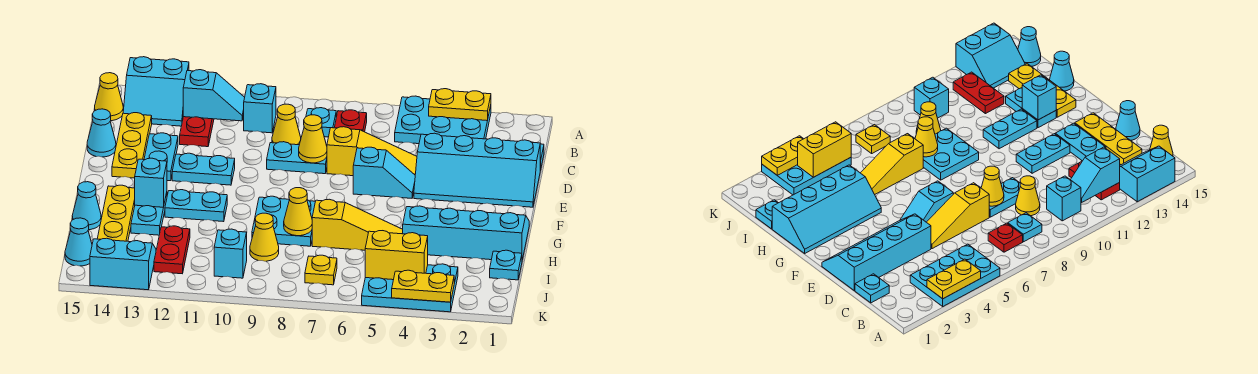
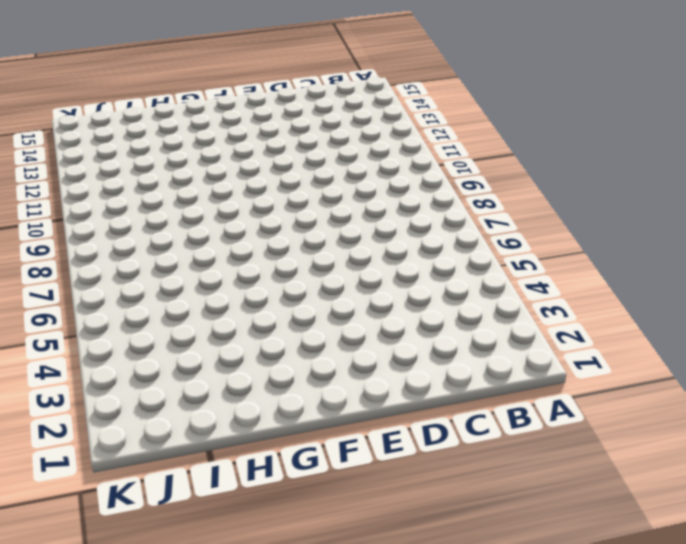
none -> cyan plate A3:B5 level 1
none -> cyan slope A13:B14 level 1 top A
none -> red plate B7 level 1
none -> cyan plate B8 level 1

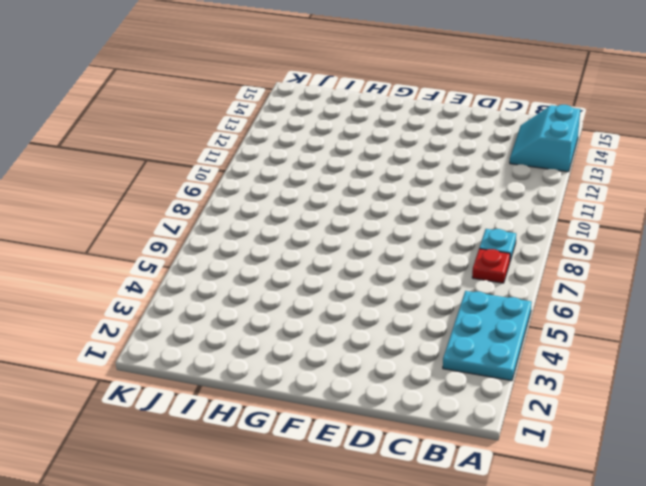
none -> cyan brick B10 level 1
none -> red plate B12:C12 level 1
none -> yellow cone B15 level 1
none -> cyan plate C1 level 1

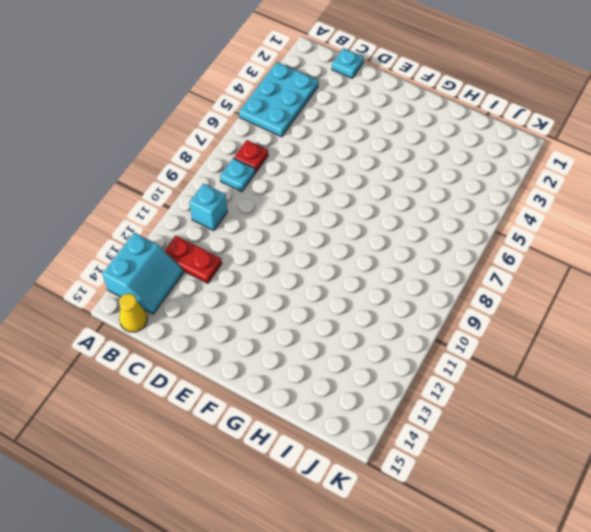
none -> yellow cone C9 level 1
none -> yellow plate C14:E14 level 1
none -> cyan slope D1:E4 level 1 top D
none -> yellow slope D5:D7 level 1 top 7

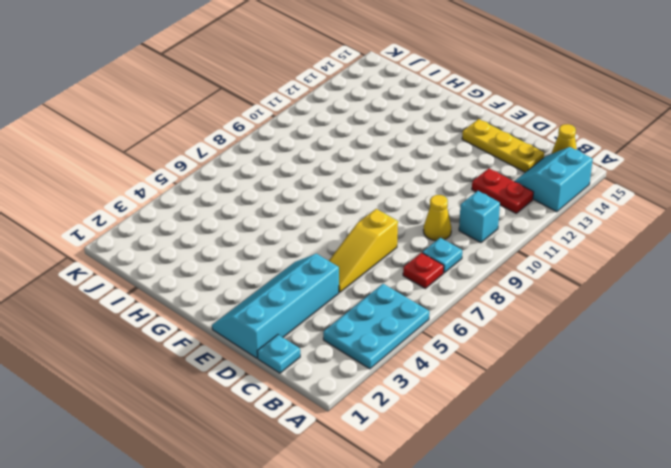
none -> cyan plate D8:D9 level 1
none -> cyan plate D13:E13 level 1
none -> cyan cone D15 level 1
none -> cyan slope E5:E6 level 1 top 6

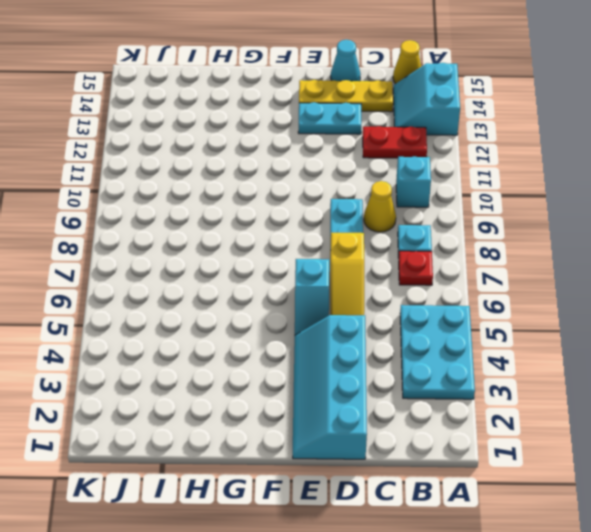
none -> cyan plate C1 level 1
none -> cyan plate E11:E12 level 1
none -> cyan slope G1:H4 level 1 top H
none -> cyan plate G8:H9 level 1

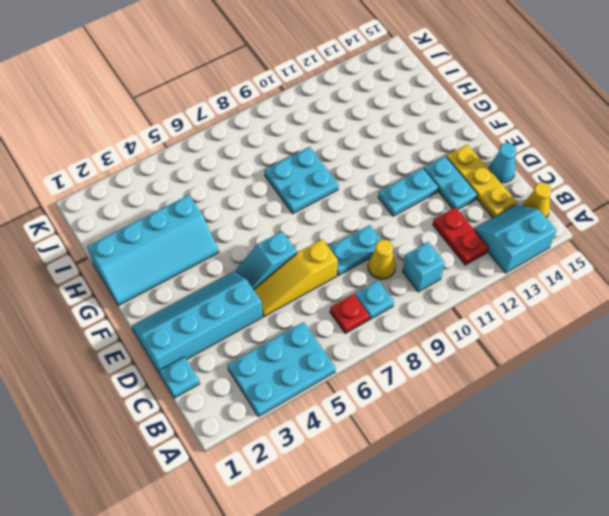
none -> cyan plate G11:G12 level 1
none -> cyan plate G13:H13 level 1
none -> yellow plate G14:I14 level 1
none -> yellow slope H5:H7 level 1 top 7

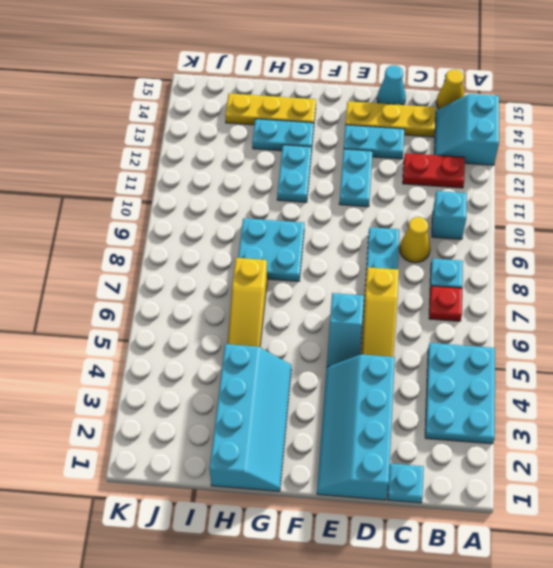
none -> cyan cone H15 level 1
none -> cyan plate I1 level 1
none -> yellow cone I9 level 1
none -> red plate I12:J12 level 1

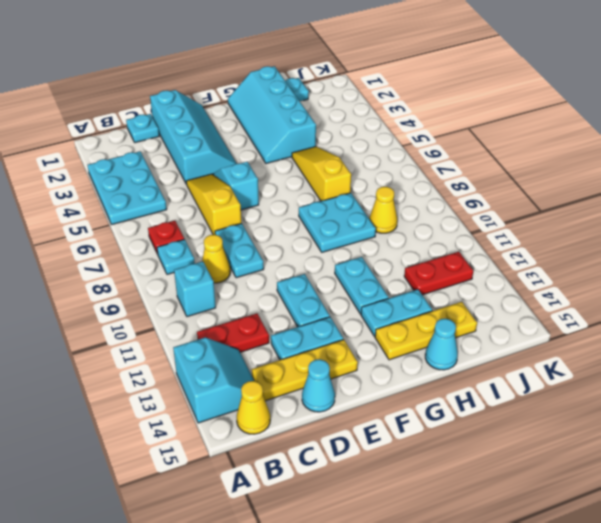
none -> cyan plate J3:K5 level 1
none -> yellow plate J7 level 1
none -> cyan brick J10 level 1
none -> cyan slope J13:K14 level 1 top K

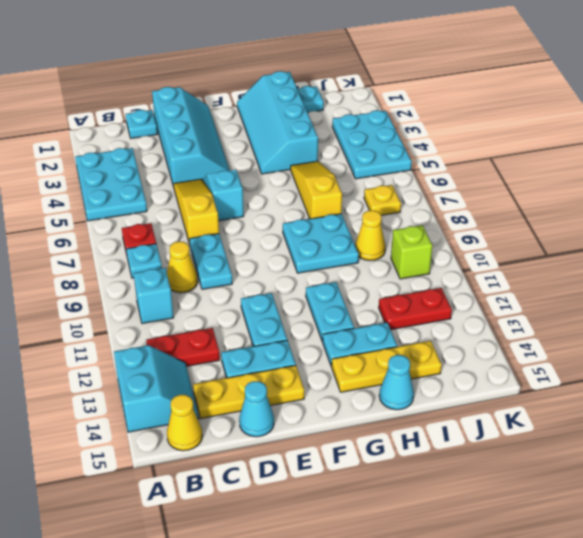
lime brick J10 level 1 -> cyan brick J10 level 1
none -> cyan slope J13:K14 level 1 top K
none -> cyan cone J15 level 1
none -> yellow plate A3:A4 level 2
none -> cyan slope B11:B12 level 2 top 12

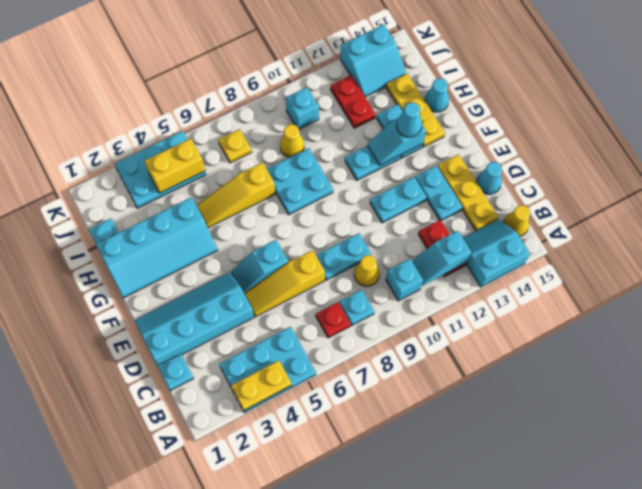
cyan slope G12:G13 level 2 top 13 -> cyan brick G13 level 2
cyan cone G13 level 3 -> cyan cone J15 level 1
none -> yellow cone D8 level 2
none -> yellow cone H8 level 2
none -> yellow plate K3:K4 level 2

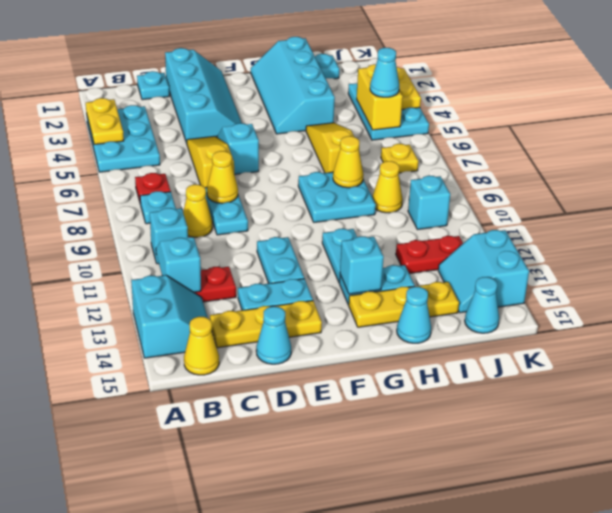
cyan cone J5 level 3 -> none

